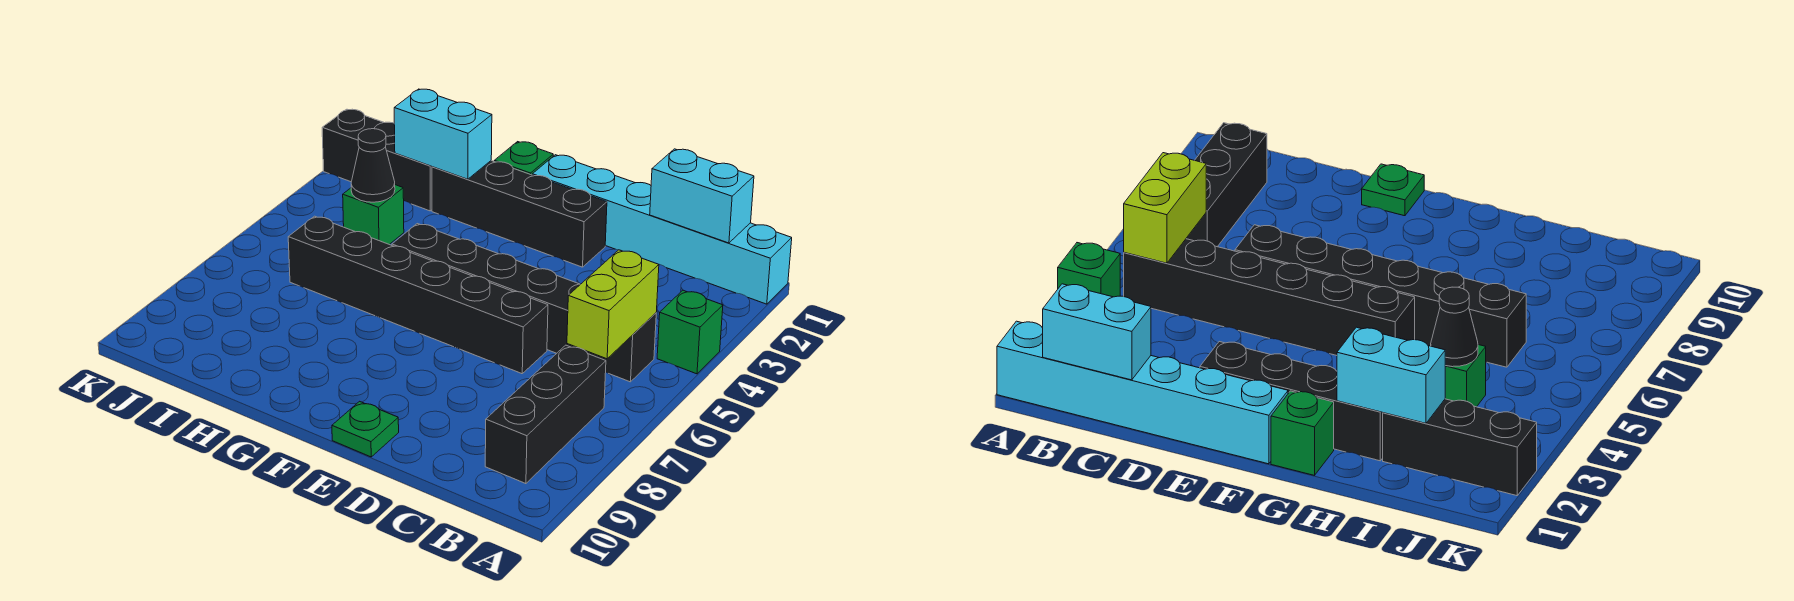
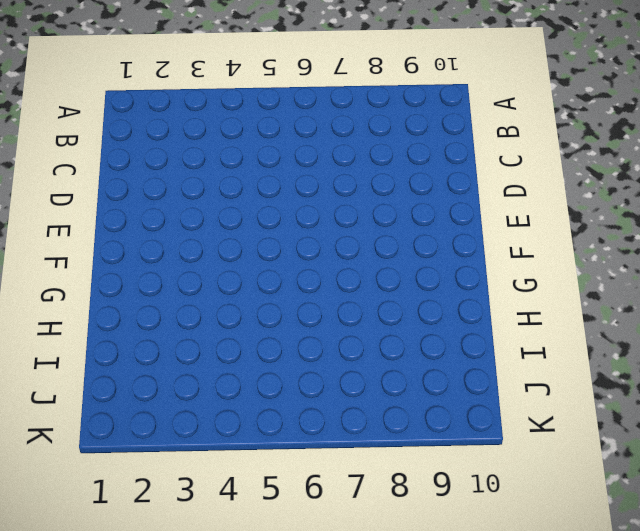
none -> cyan brick A1:F1 level 1
none -> green brick A4 level 1
none -> black brick B5:G5 level 1

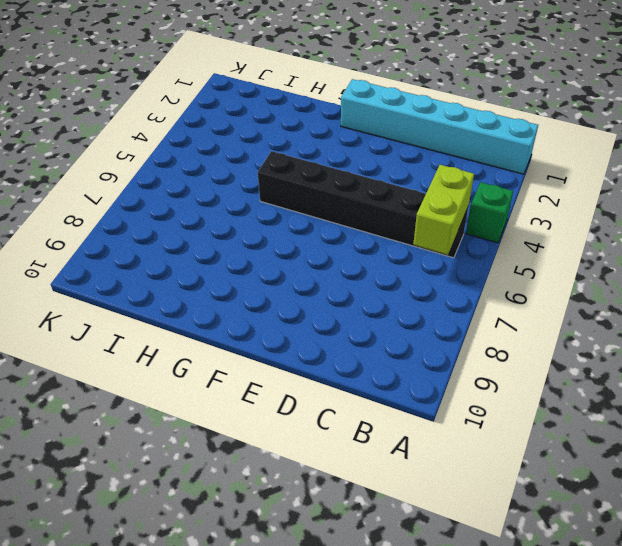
none -> black brick B7:B9 level 1
none -> black brick D6:I6 level 1
none -> black brick E2:H2 level 1

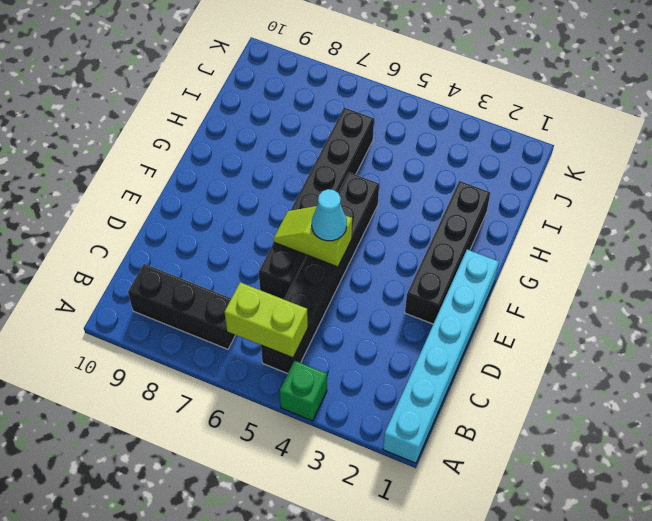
lime slope E5:E6 level 2 top 5 -> none
cyan cone E5 level 3 -> none
none -> green plate E10 level 1
none -> green brick G1 level 1
none -> black brick I2:K2 level 1

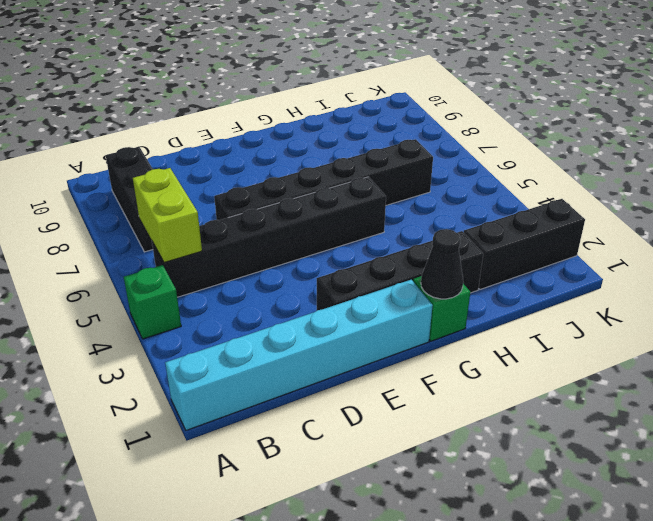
black cone G1 level 2 -> black cone I4 level 2
none -> green plate E10 level 1
none -> green brick I4 level 1
none -> cyan brick B1:C1 level 2

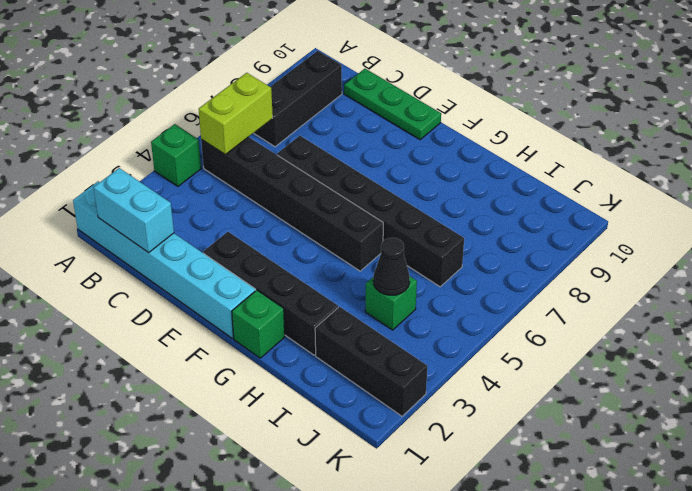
green plate C10:E10 level 1 -> green plate E10 level 1
none -> cyan brick H2:I2 level 2

